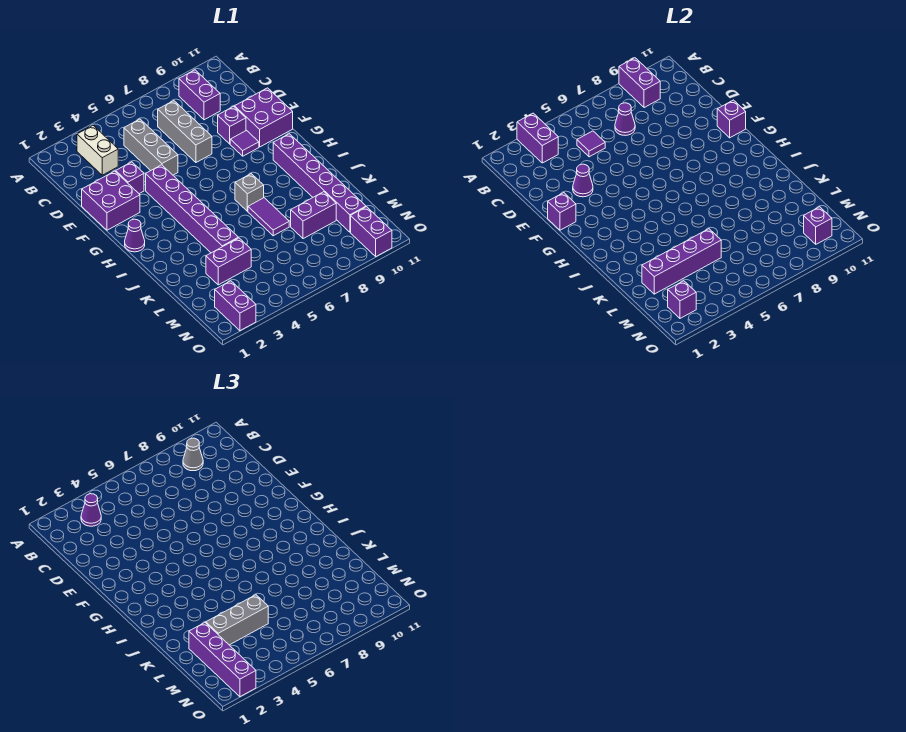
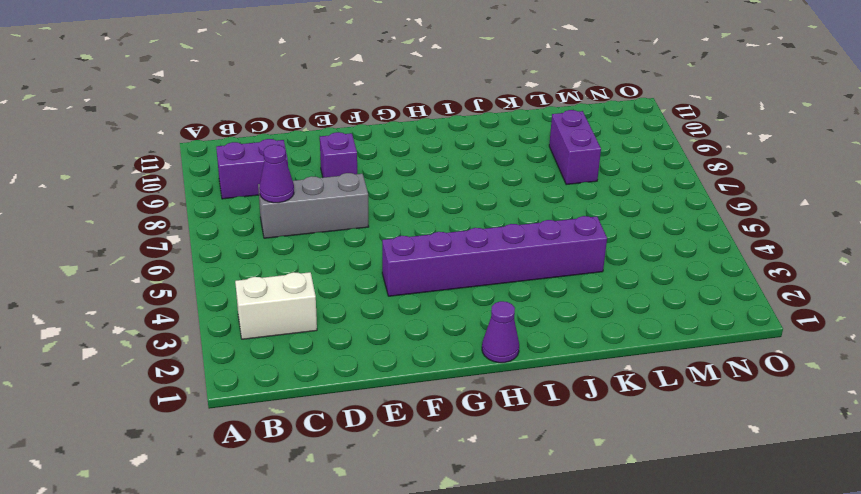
none -> grey brick C5:E5 level 1
none -> purple brick E1:F2 level 1
none -> purple brick E3 level 1
none -> purple brick E10:F11 level 1

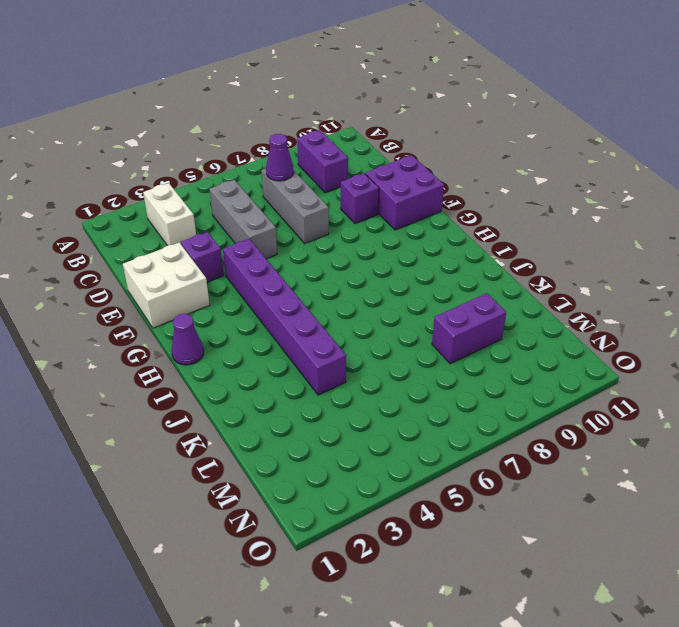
white brick E1:F2 level 1 -> purple brick E1:F2 level 1
none -> purple tile F9 level 1
none -> purple brick H10:M10 level 1
none -> grey brick I7 level 1
none -> purple tile J7:K7 level 1

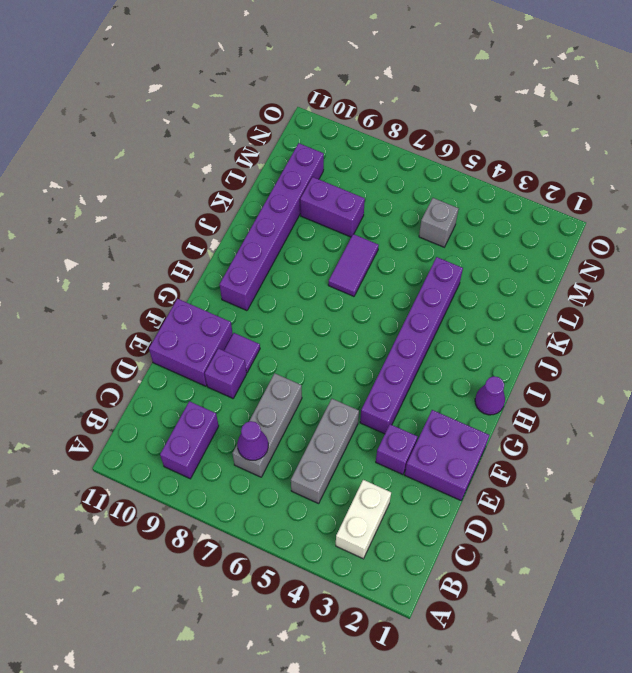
grey brick M5 level 1 -> grey brick I7 level 1
none -> purple brick L3:L4 level 1
none -> purple brick N2:O2 level 1
none -> purple brick N10:O10 level 1
none -> purple brick A3:B3 level 2

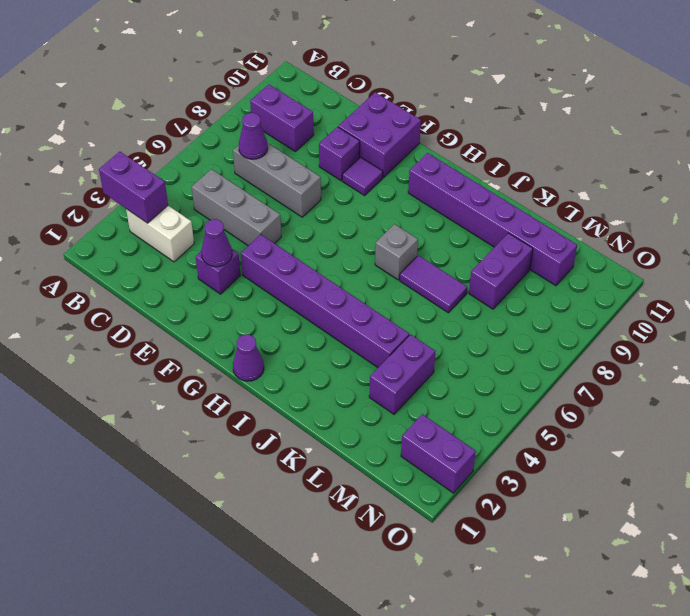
none -> purple brick E1:F2 level 1
none -> purple brick N10:O10 level 1
none -> purple brick A9:B9 level 2
none -> purple tile C5 level 2

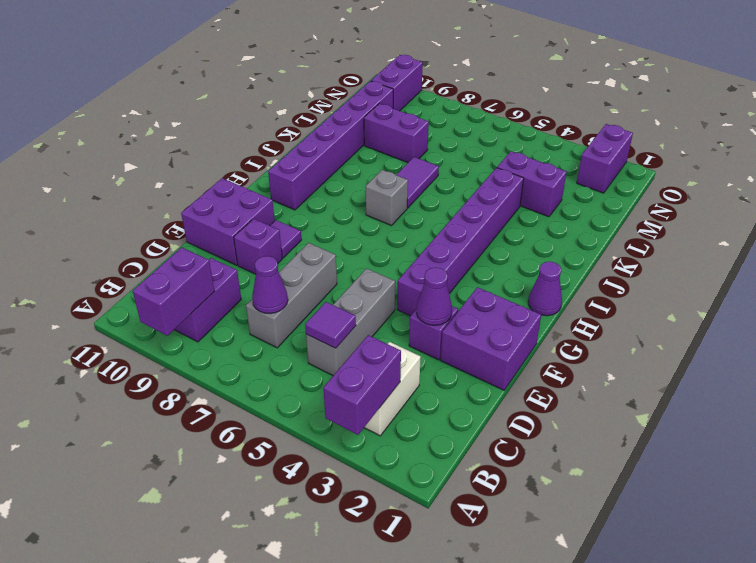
none -> purple brick F1 level 2
none -> purple brick F11 level 2
none -> purple brick L2:L5 level 2
none -> purple brick N2 level 2

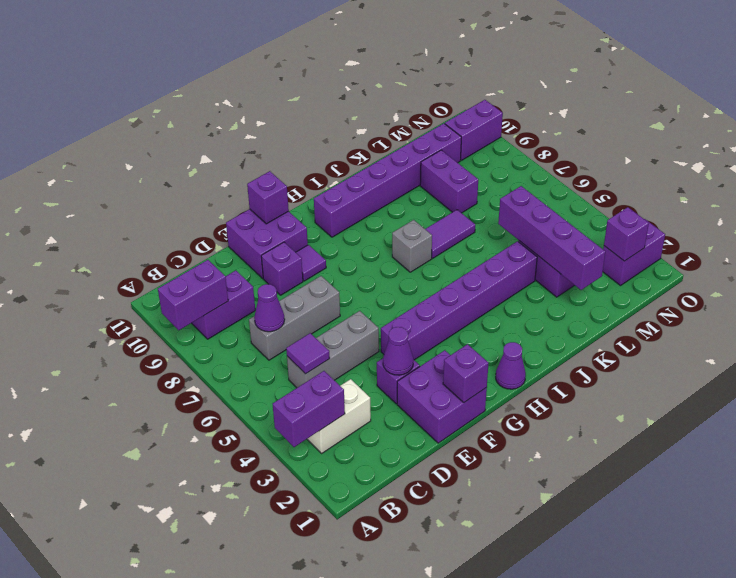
none -> purple brick N10 level 2
none -> purple cone B3 level 3
none -> grey cone B9 level 3
none -> purple brick L2:O2 level 3

